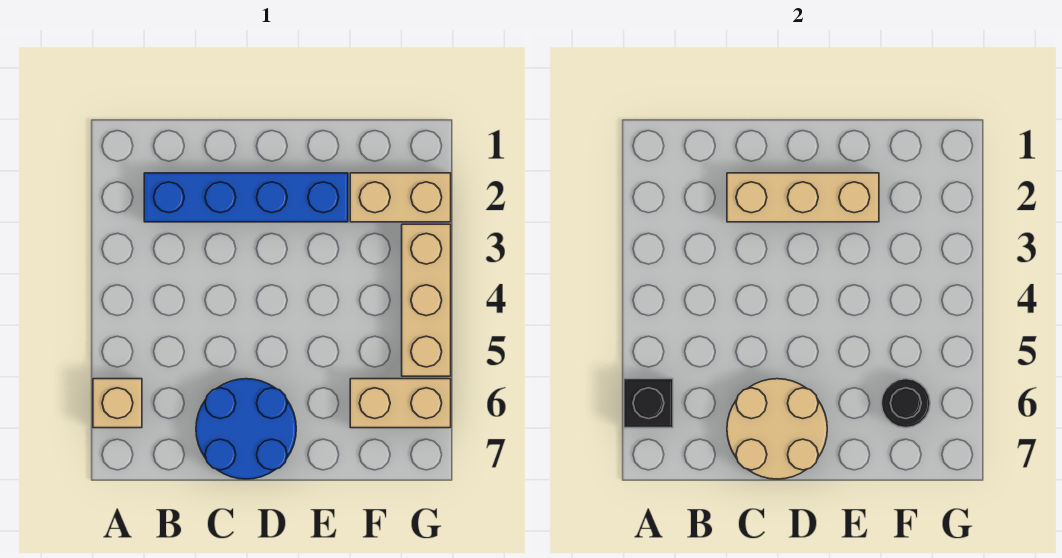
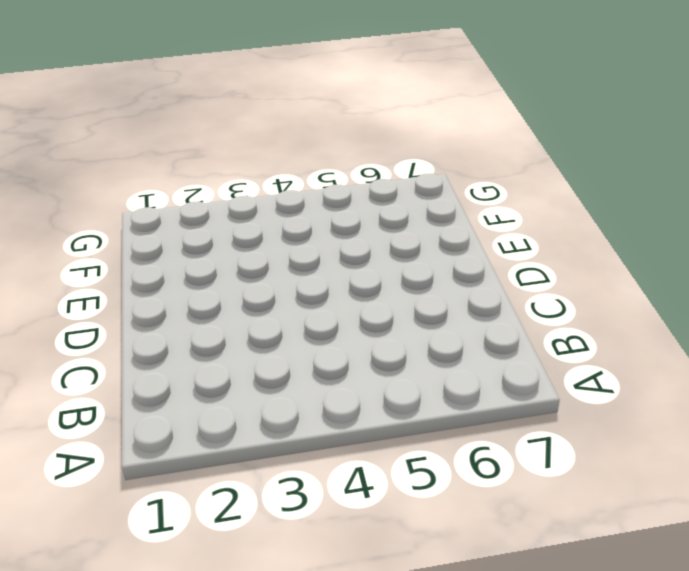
none -> tan brick A6 level 1
none -> blue brick B2:E2 level 1

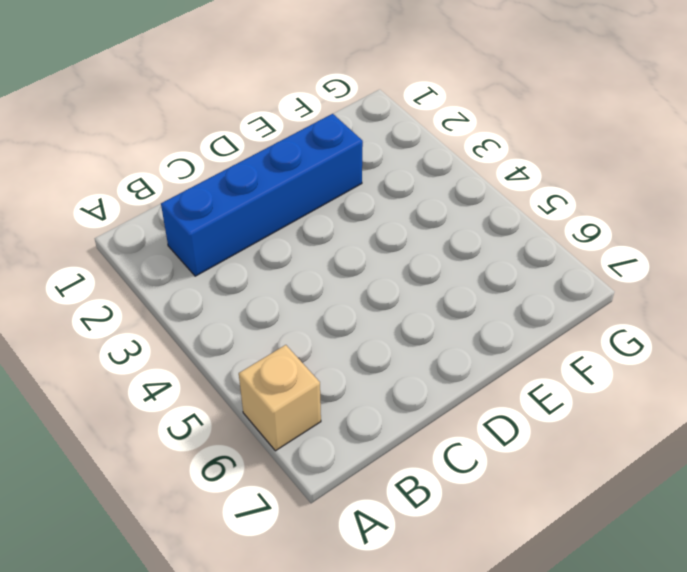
none -> blue round brick C6:D7 level 1
none -> tan brick F2:G2 level 1

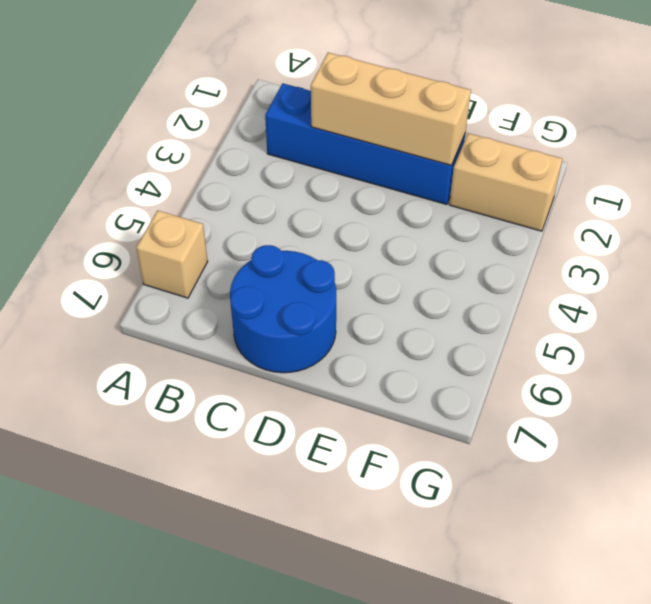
none -> tan brick F6:G6 level 1
none -> tan brick G3:G5 level 1

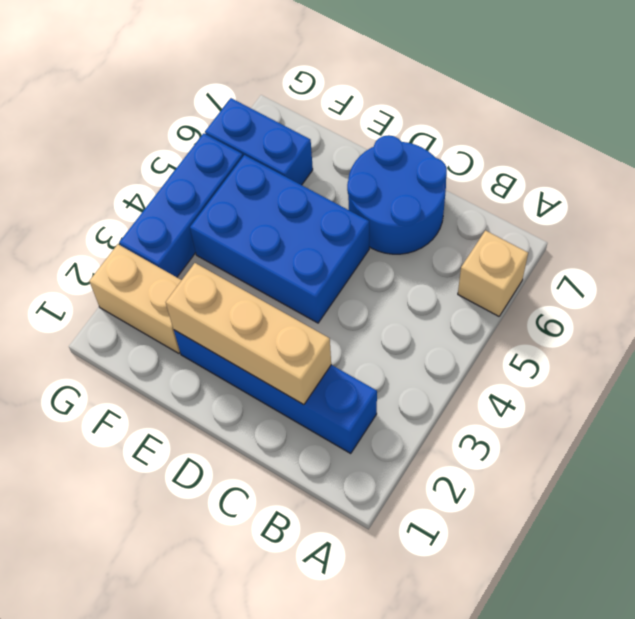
blue brick D4:F5 level 1 -> none
blue brick F6:G6 level 1 -> tan brick F6:G6 level 1
blue brick G3:G5 level 1 -> tan brick G3:G5 level 1
none -> black brick A6 level 2
none -> tan round brick C6:D7 level 2

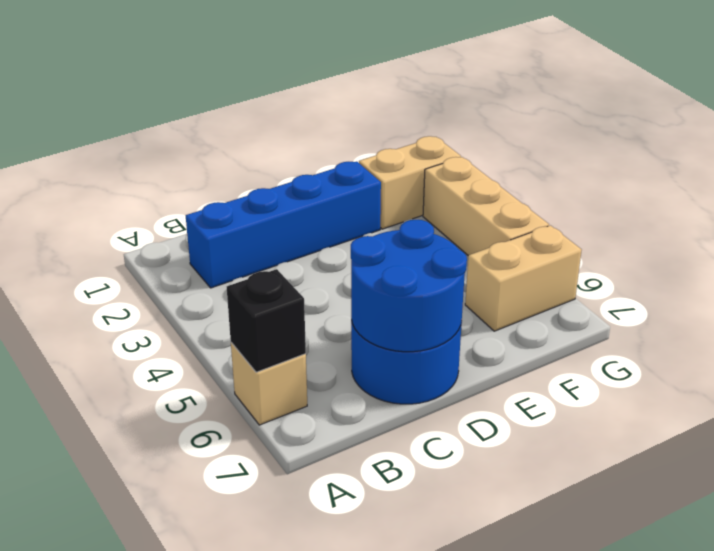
blue round brick C6:D7 level 2 -> tan round brick C6:D7 level 2
none -> tan brick C2:E2 level 2
none -> black round brick F6 level 2

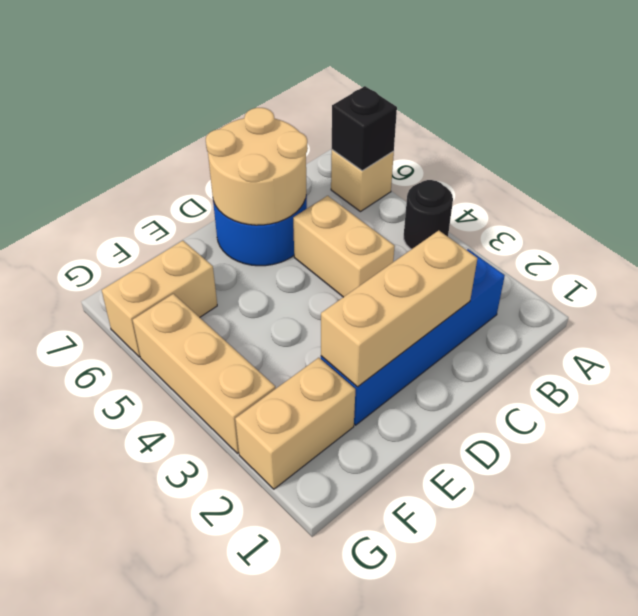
black round brick A4 level 1 -> black round brick F6 level 2
tan brick C4:C5 level 1 -> none

